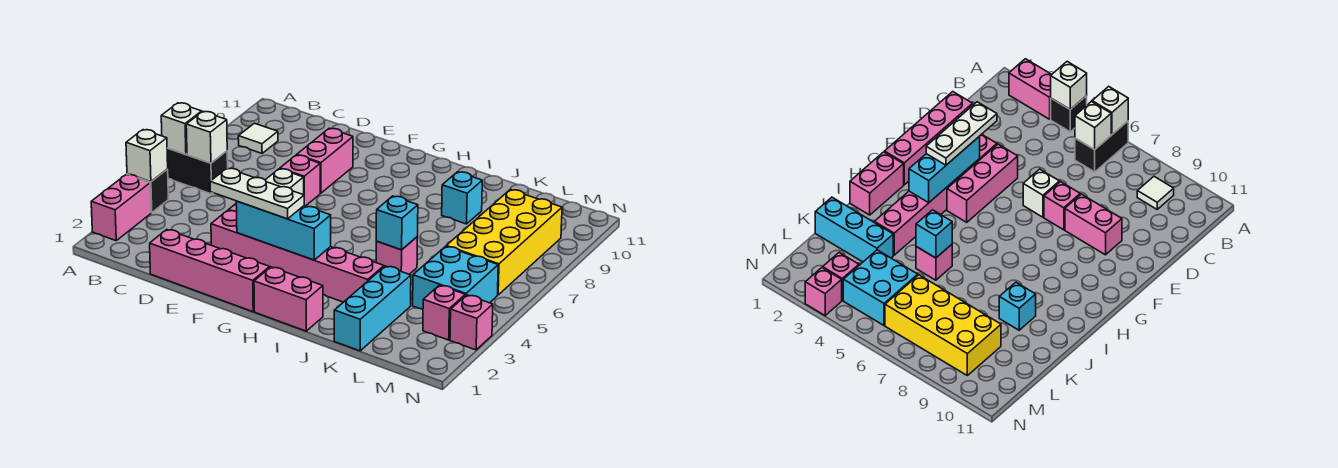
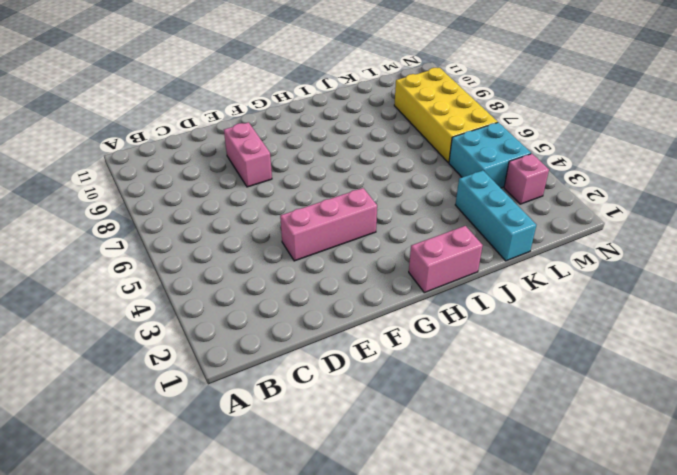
none -> pink brick A2:A3 level 1
none -> black brick A4 level 1
none -> black brick A6:B6 level 1

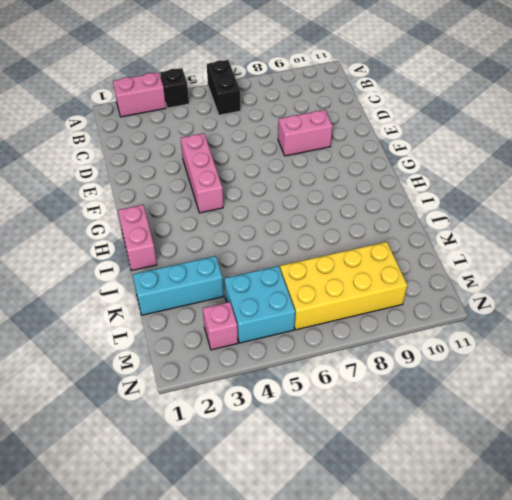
none -> white tile B9 level 1
none -> pink brick D1:G1 level 1
none -> pink brick E3:J3 level 1

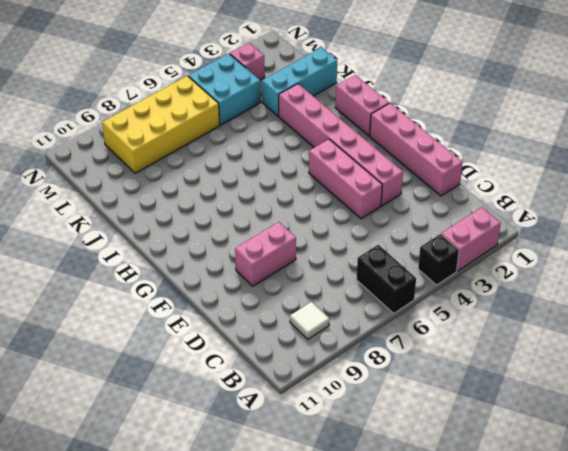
none -> white brick E6 level 1
none -> pink brick E7 level 1
none -> pink brick J5 level 1

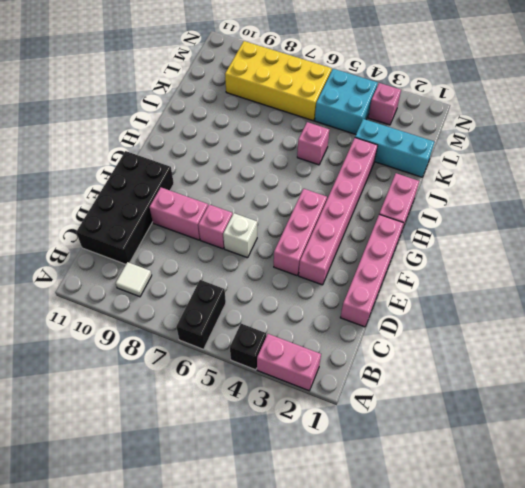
black brick C10:F11 level 1 -> none
none -> cyan brick J9 level 1
none -> pink brick N3 level 1
none -> white brick A4 level 2

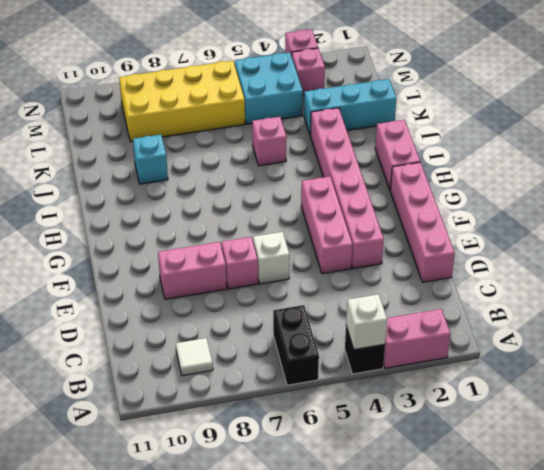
none -> white brick A6 level 2
none -> white brick B6 level 2
none -> cyan brick F3:H3 level 2

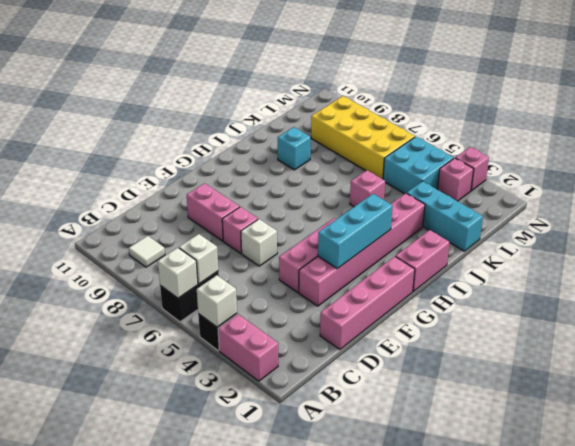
none -> cyan brick J5 level 2
none -> white plate E3:G3 level 3

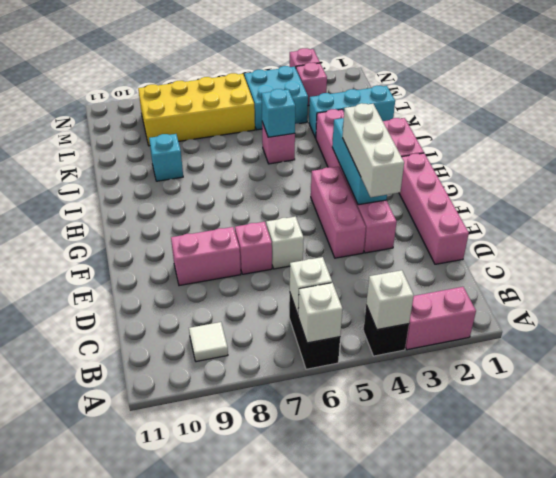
white brick E3:G3 level 3 -> white plate E3:G3 level 3

